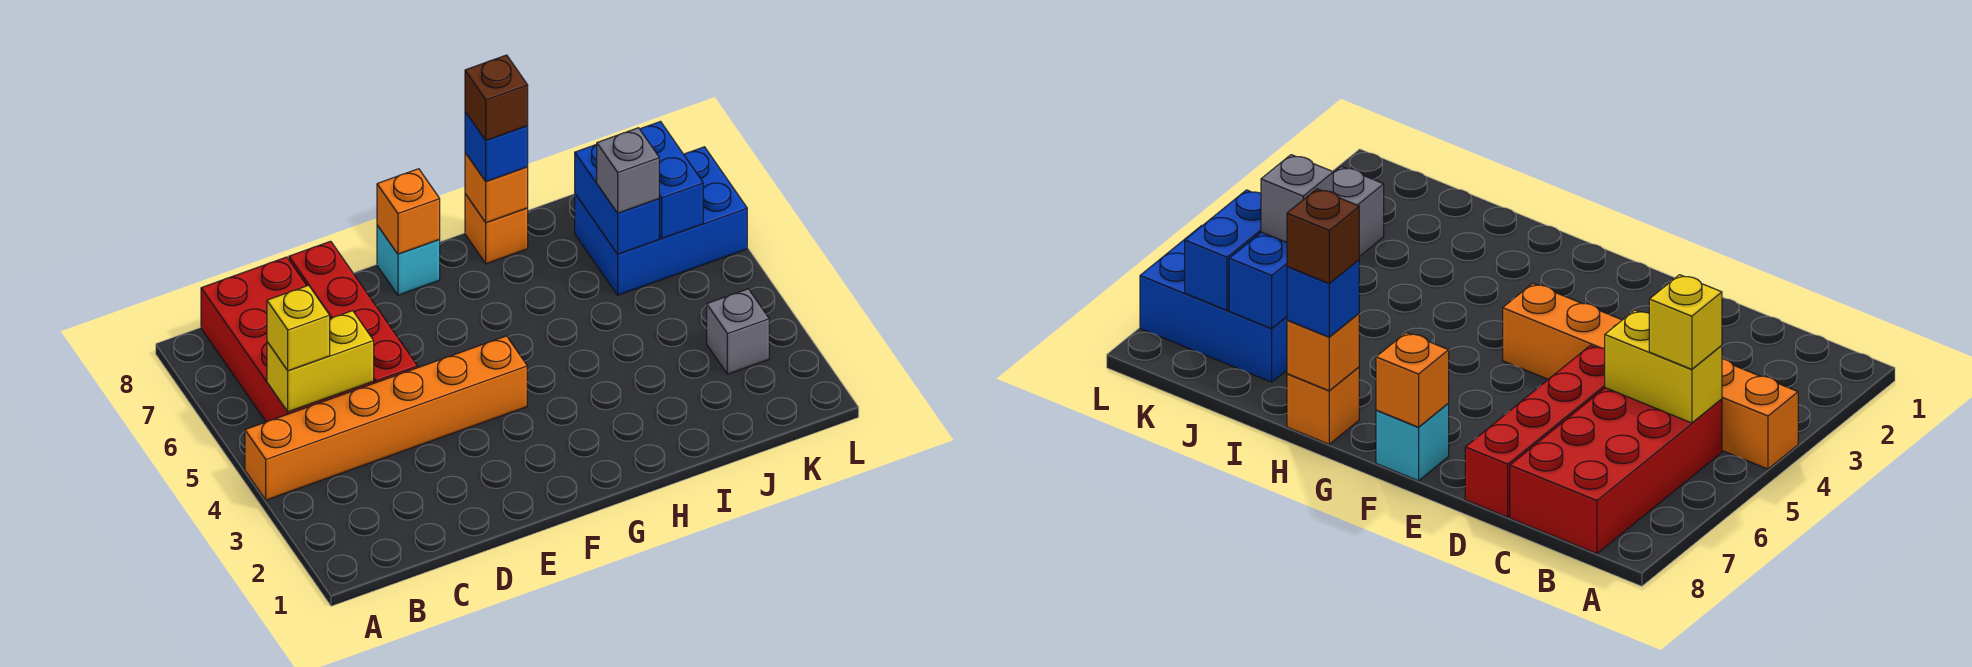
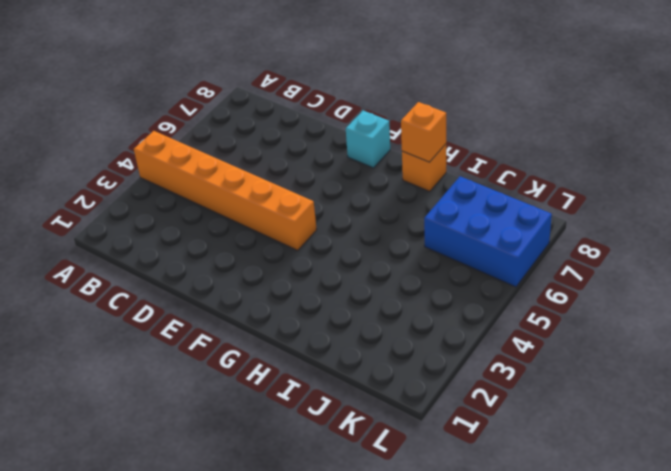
none -> red brick B5:C8 level 1
none -> red brick D5:D8 level 1
none -> grey brick K3 level 1

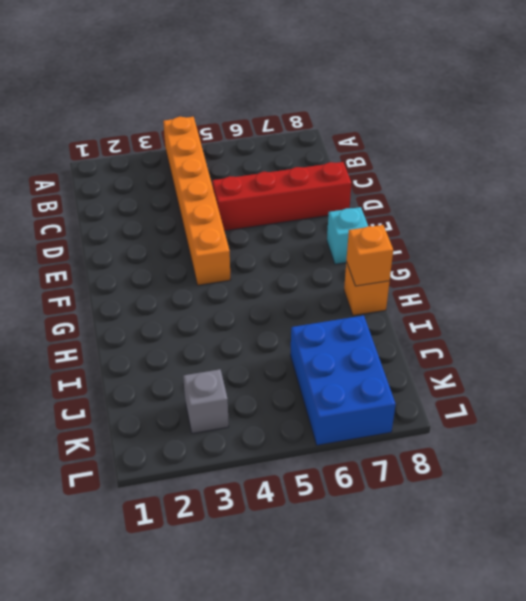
none -> red brick B5:C8 level 1
none -> yellow brick B5:C5 level 2
none -> orange brick F8 level 2

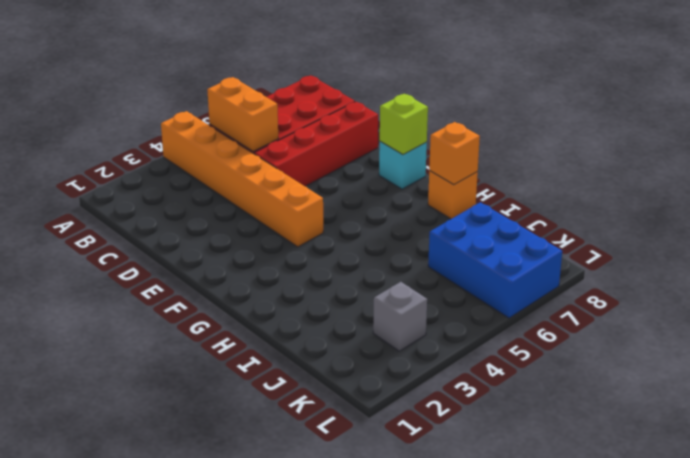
orange brick B5:C5 level 2 -> yellow brick B5:C5 level 2
lime brick F8 level 2 -> orange brick F8 level 2
none -> blue brick J6:J7 level 2
none -> blue brick K6:K7 level 2
none -> yellow brick B5 level 3

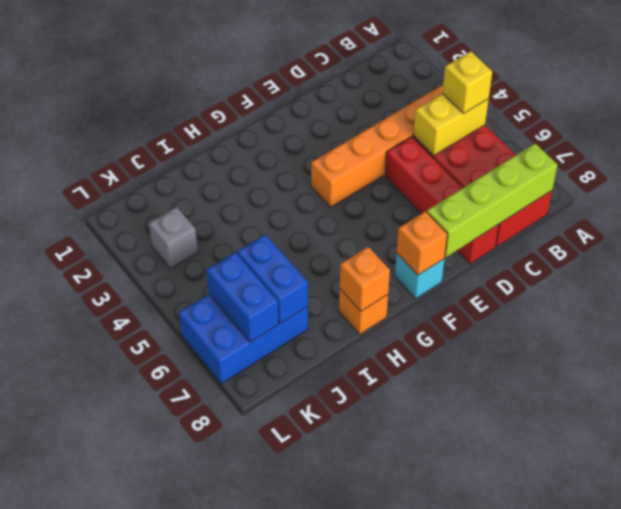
lime brick B8:E8 level 2 -> none
none -> blue brick H8 level 3
none -> grey brick J6 level 3
none -> brown brick H8 level 4

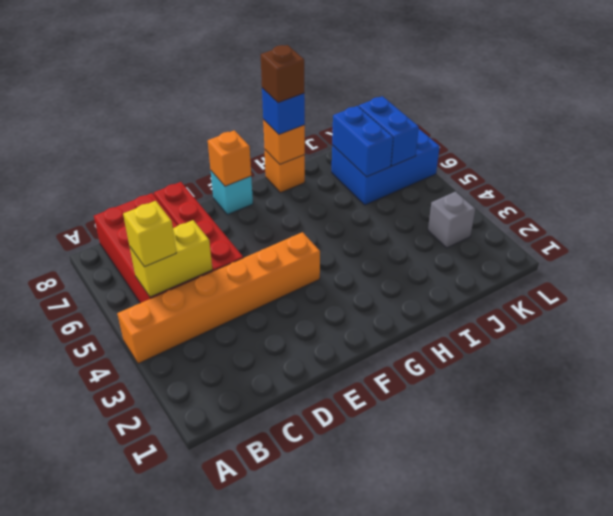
none -> grey brick J6 level 3

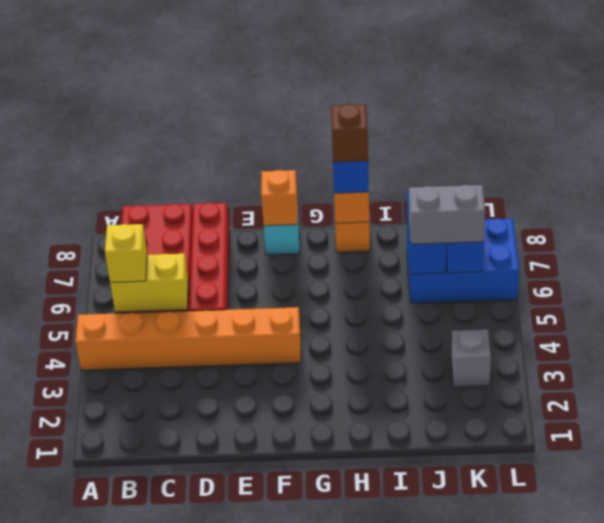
grey brick J6:K6 level 3 -> grey brick J6 level 3

